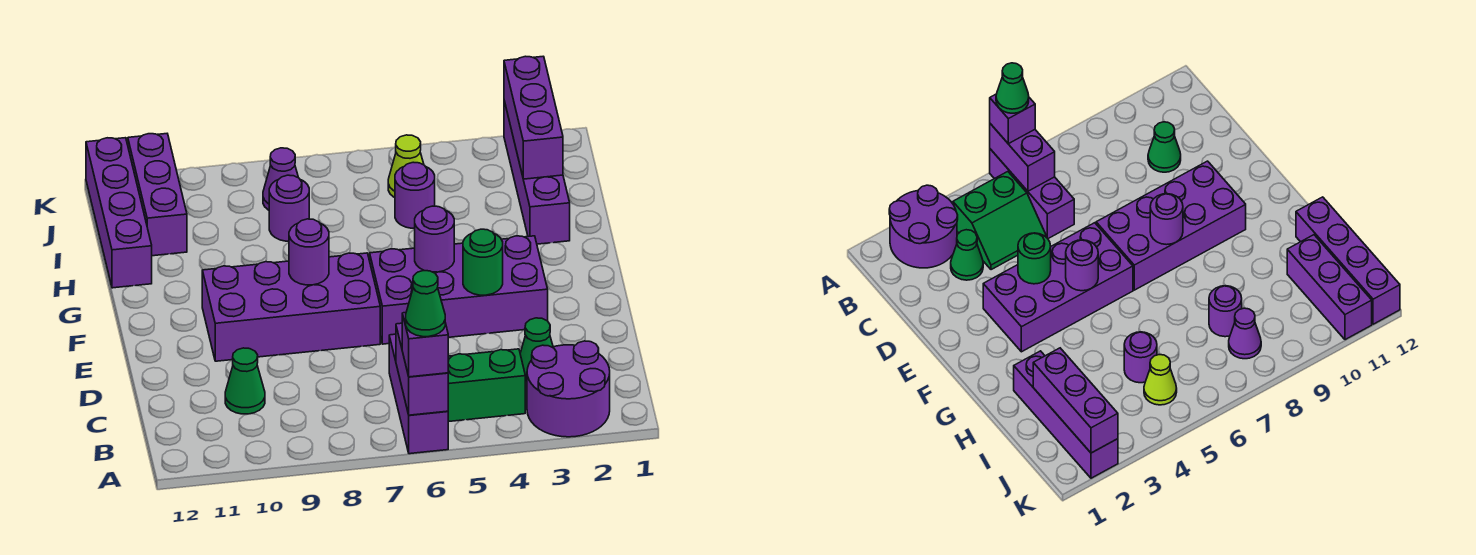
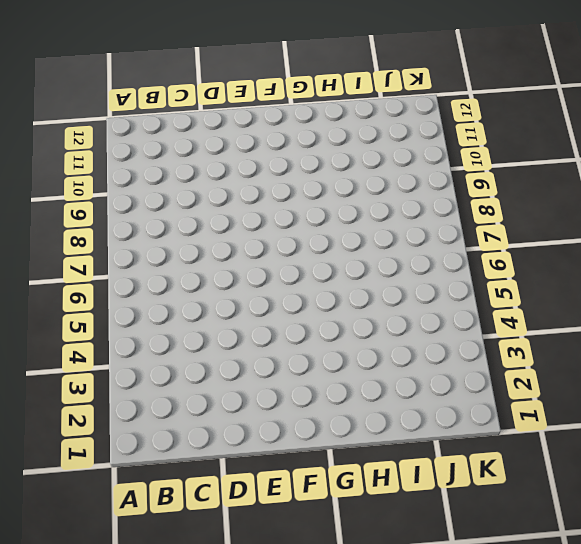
none -> purple round brick A2:B3 level 1
none -> purple brick A6:C6 level 1
none -> green slope B4:C5 level 1 top B

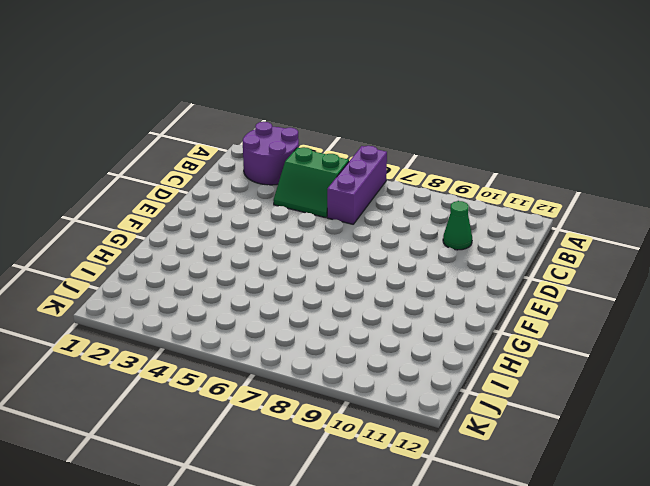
none -> green cone C3 level 1
none -> purple brick E3:F6 level 1
none -> purple brick E7:F10 level 1

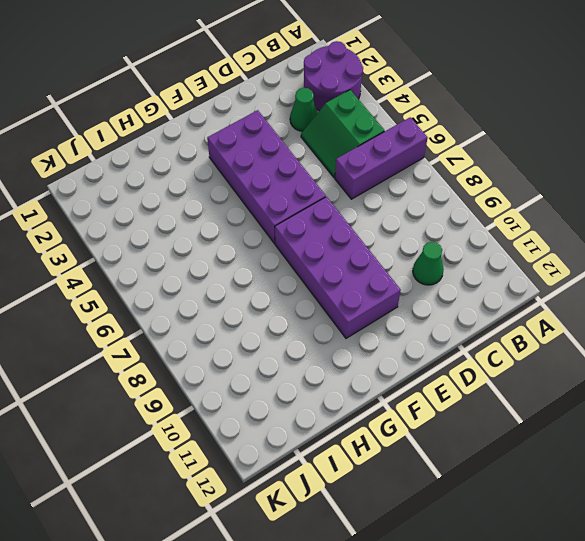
none -> purple brick H2:K2 level 1
none -> purple brick H12:K12 level 1
none -> purple round brick I5 level 1

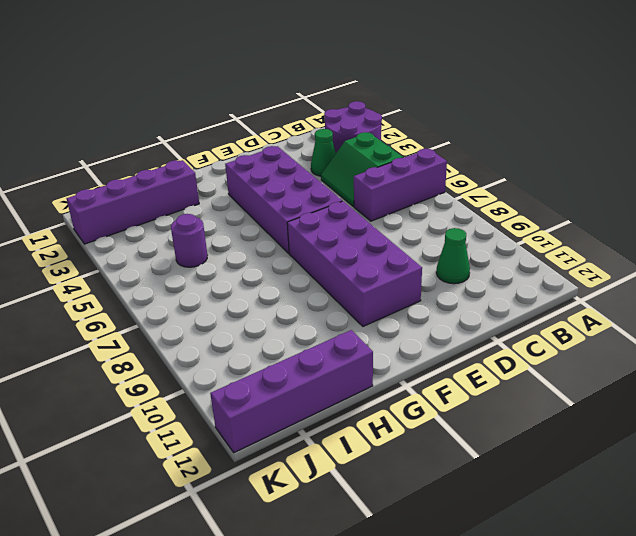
none -> purple round brick I8 level 1
none -> purple brick I11:K11 level 1
none -> lime cone J5 level 1

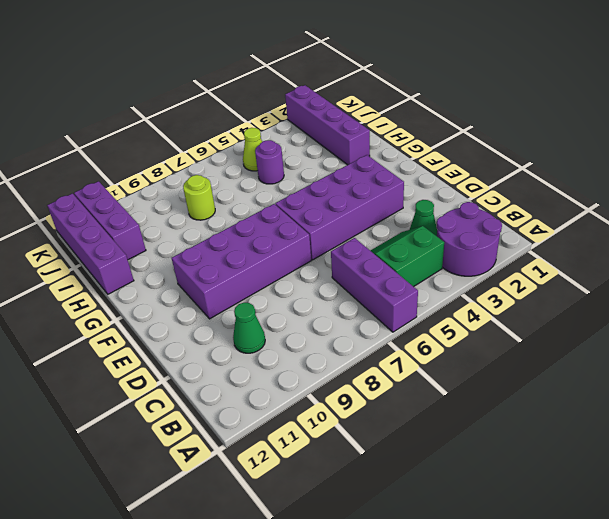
lime round brick I8 level 1 -> purple round brick I8 level 1
none -> purple cone J8 level 1
none -> purple brick A6:B6 level 2
none -> green round brick E4 level 2

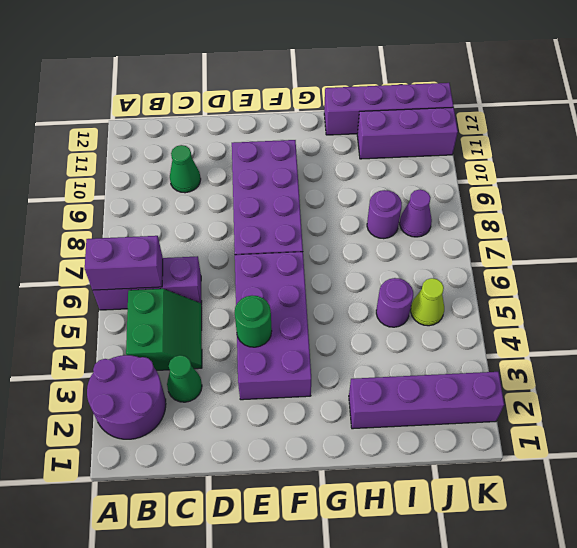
none -> purple round brick F5 level 2
none -> purple round brick F8 level 2
none -> purple brick I2:K2 level 2

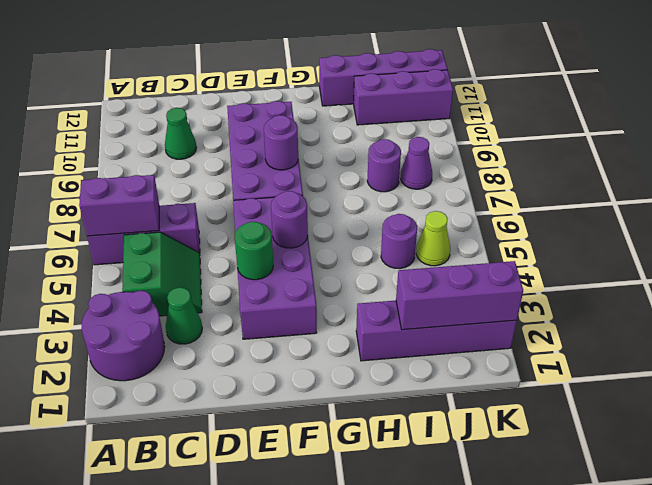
none -> purple brick A6 level 3
none -> green cone A6 level 4

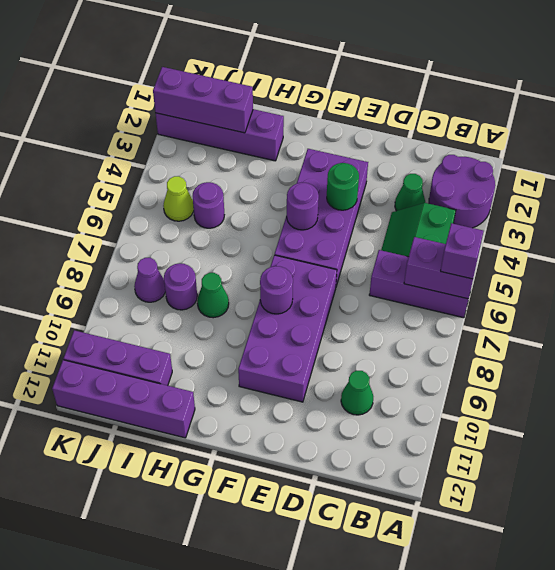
green cone H8 level 1 -> green cone A6 level 4

